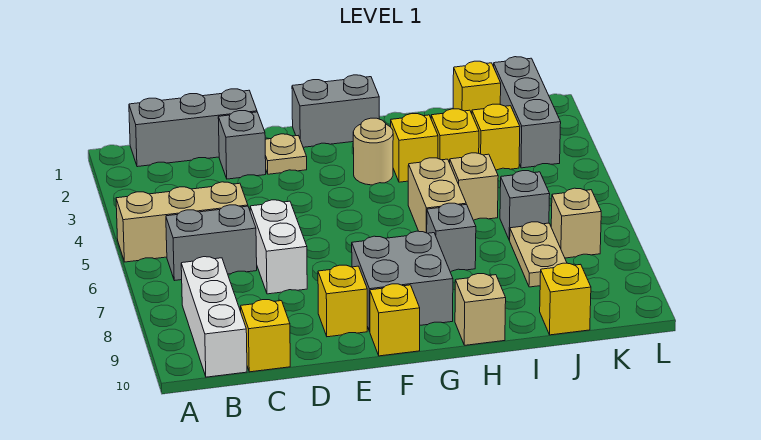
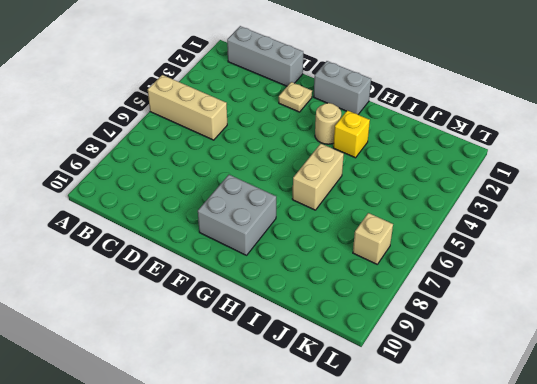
none -> grey brick B6:C6 level 1
none -> white brick B8:B10 level 1
none -> yellow brick C10 level 1

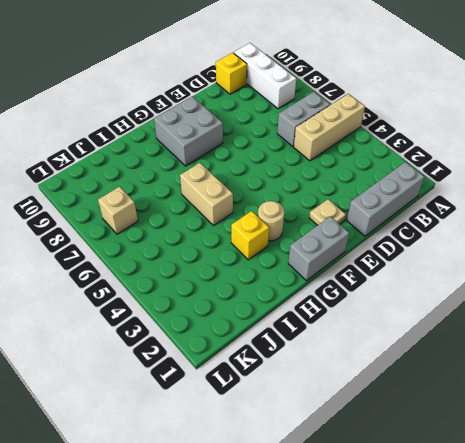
none -> grey brick D2 level 1
none -> white brick D6:D7 level 1
none -> yellow brick E9 level 1

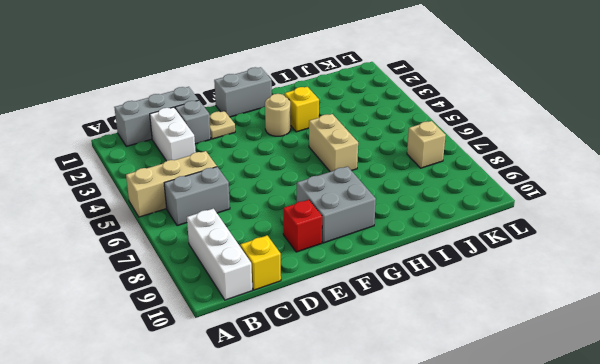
white brick C2:C3 level 1 -> white brick D6:D7 level 1
red brick E9 level 1 -> yellow brick E9 level 1
none -> yellow brick F10 level 1
none -> grey brick H7 level 1
none -> tan brick H10 level 1

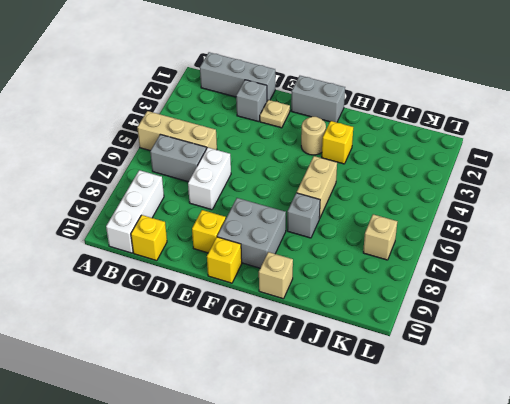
none -> yellow brick I3 level 1
none -> tan brick I5 level 1
none -> yellow brick J1 level 1

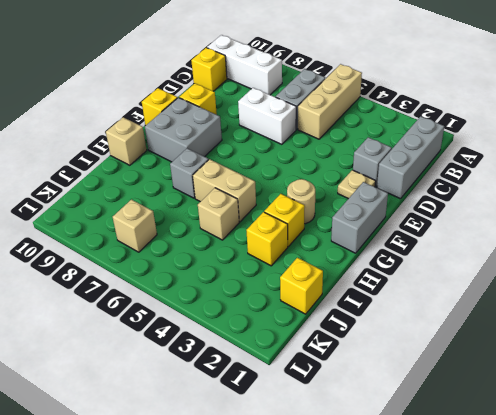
none -> yellow brick J3 level 1
none -> grey brick J6 level 1
none -> tan plate J7:J8 level 1

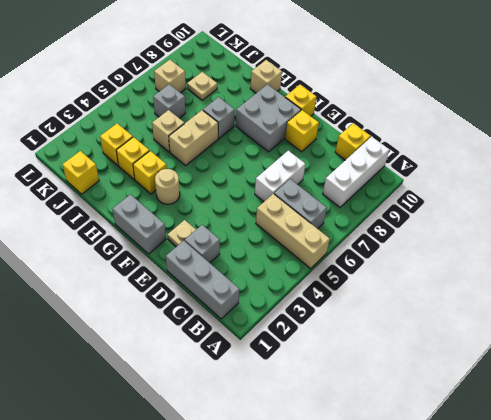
tan plate J8 level 1 -> tan plate J7:J8 level 1
none -> yellow brick J10 level 1
none -> grey brick K1:K3 level 1

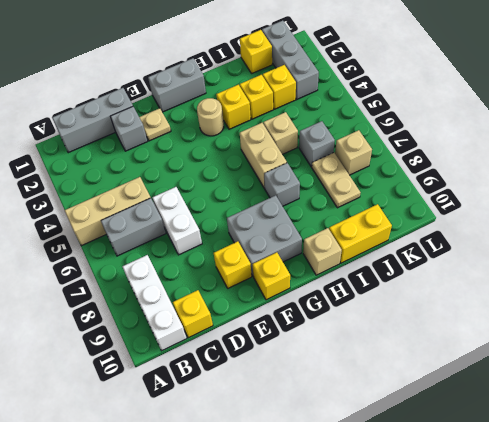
yellow brick I10:J10 level 1 -> yellow brick J10 level 1

